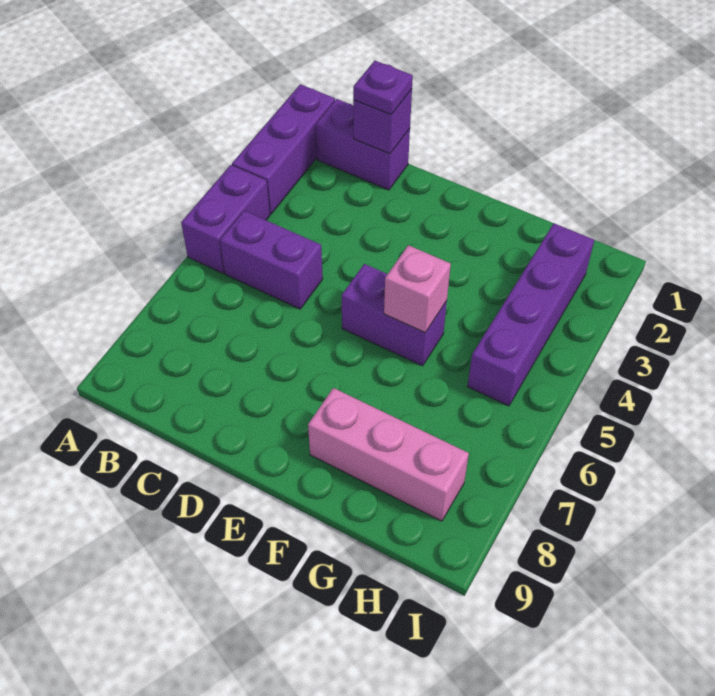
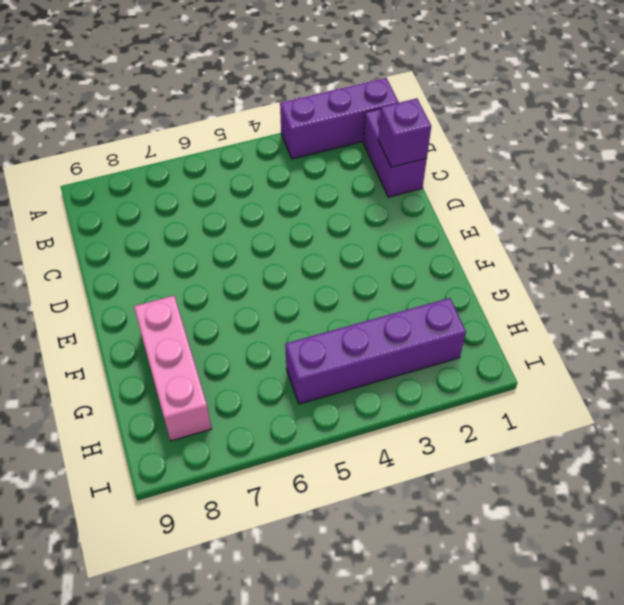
none -> purple brick A4:A5 level 1
none -> purple brick B5:C5 level 1

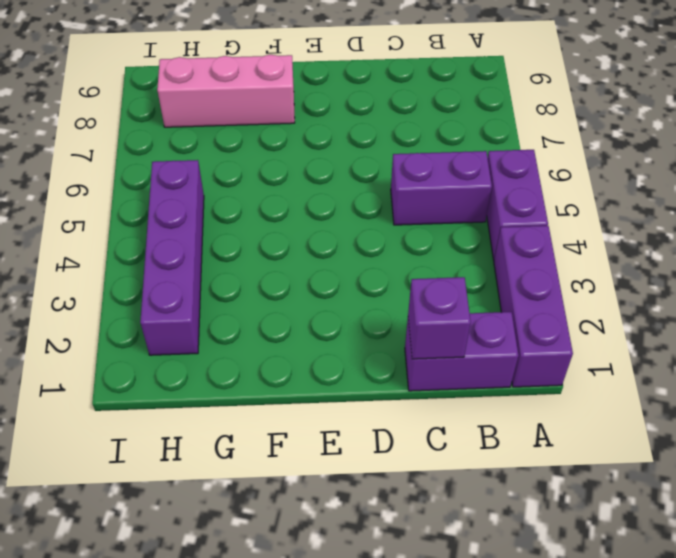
none -> purple brick E5:F5 level 1
none -> pink brick F5 level 2

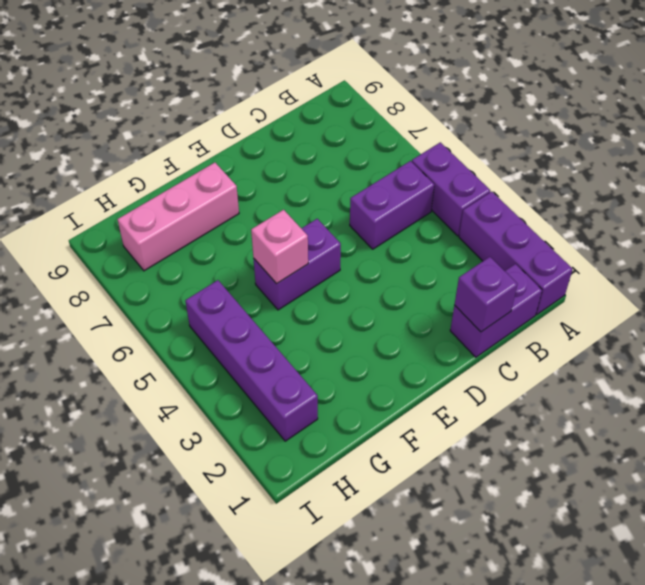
none -> purple plate C1 level 3

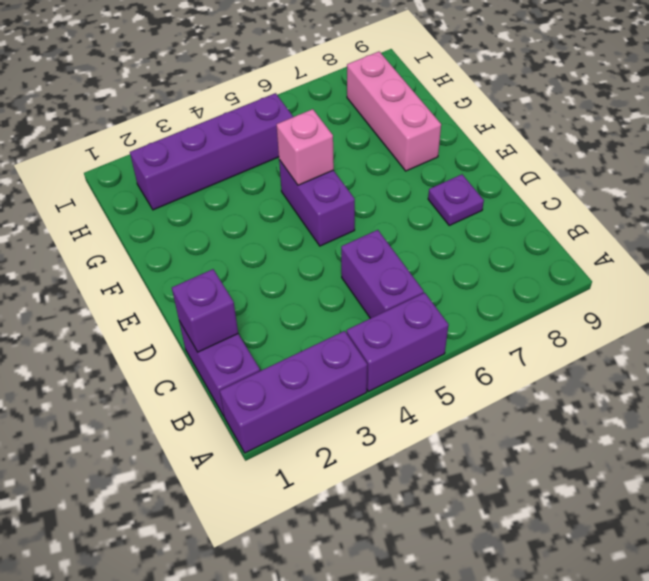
purple plate D8 level 1 -> purple plate C1 level 3

